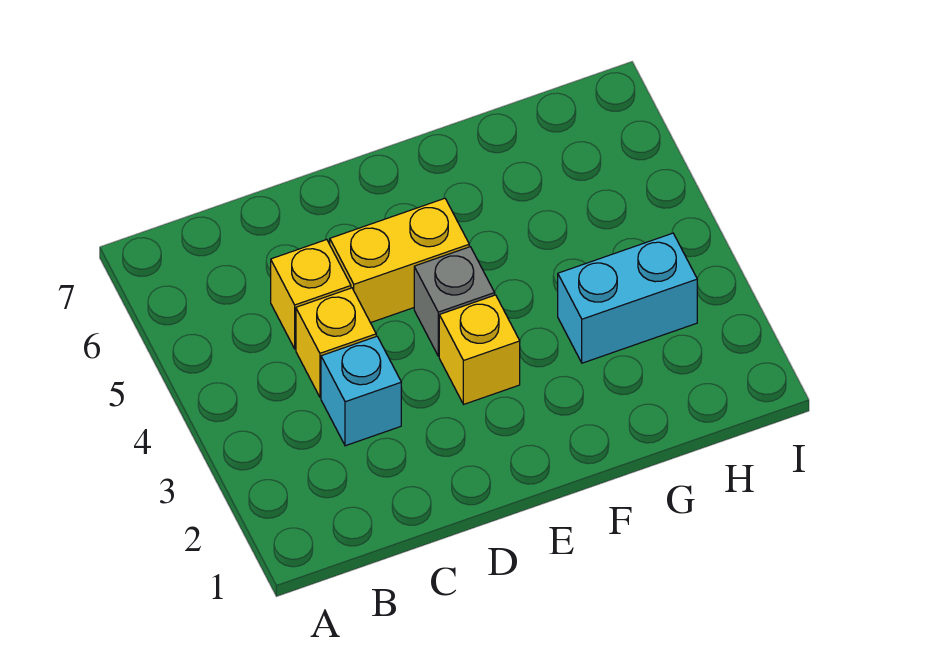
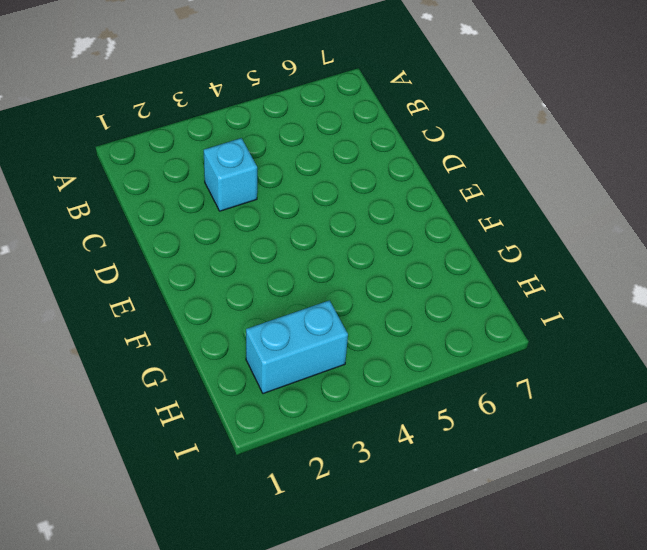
cyan brick H2:H3 level 1 -> cyan brick G3:H3 level 1
none -> yellow brick C4 level 1
none -> yellow brick C5 level 1

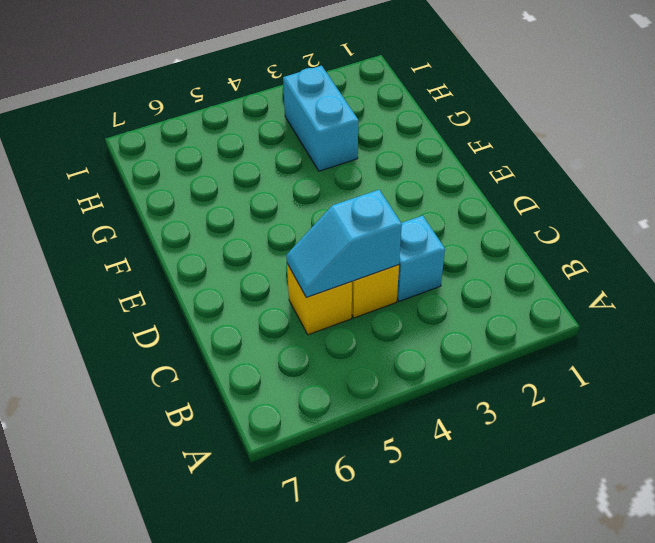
cyan slope C4:C5 level 2 top 4 -> none
none -> yellow brick D5:E5 level 1
none -> yellow brick E3 level 1

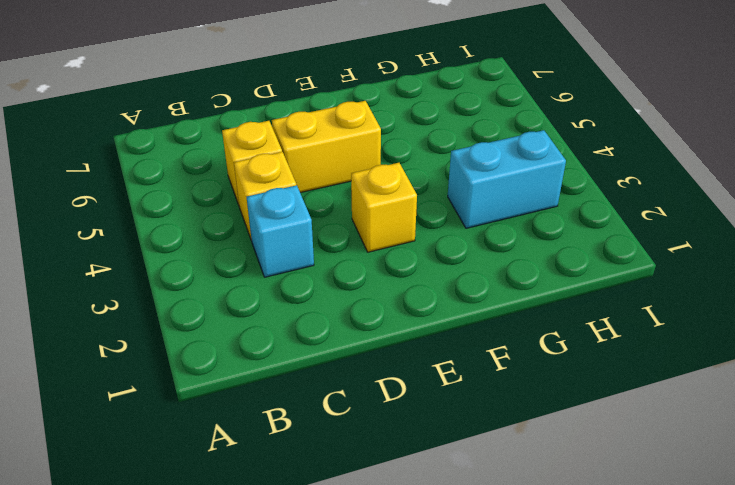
none -> grey brick E4 level 1

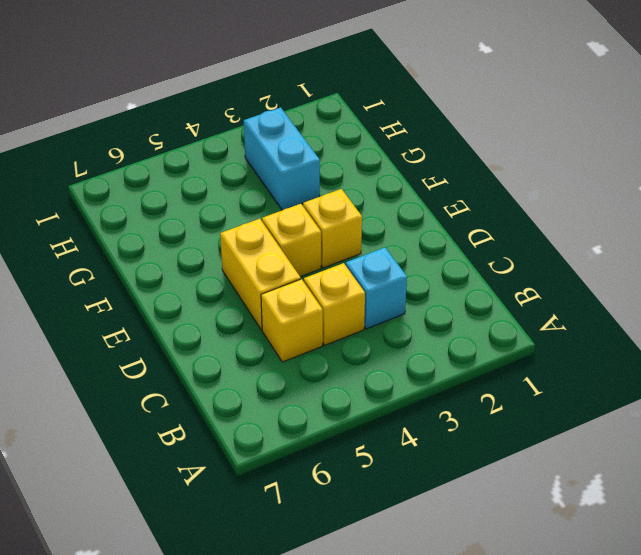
yellow brick E4 level 1 -> grey brick E4 level 1

